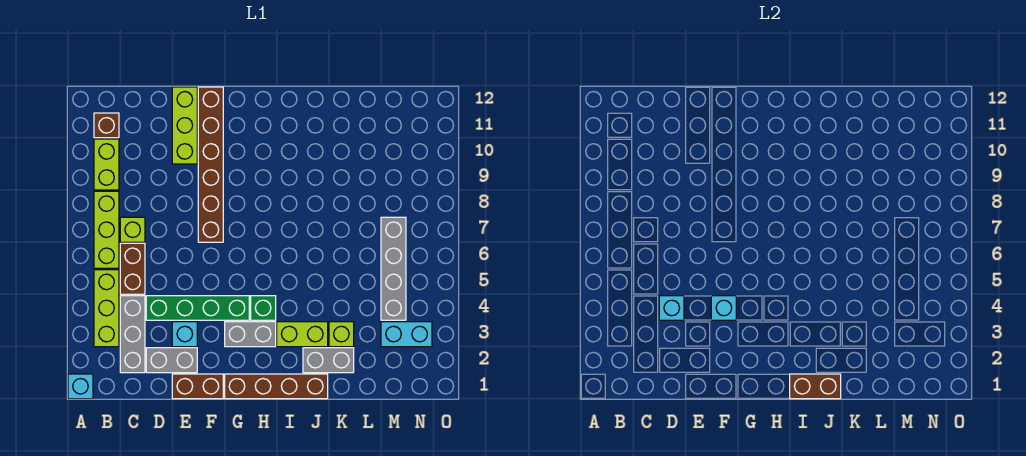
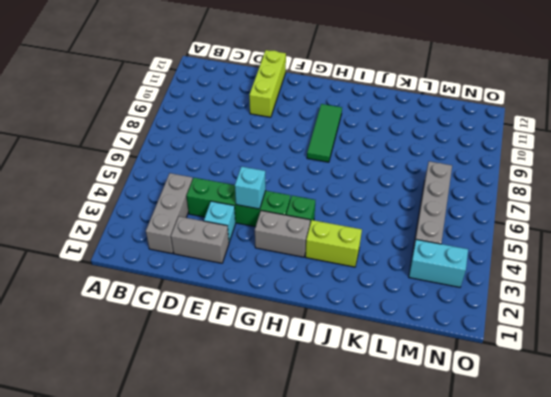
green tile H8:H10 level 1 -> none
none -> cyan brick A1 level 1
none -> lime brick B3:B5 level 1
none -> lime brick B6:B8 level 1

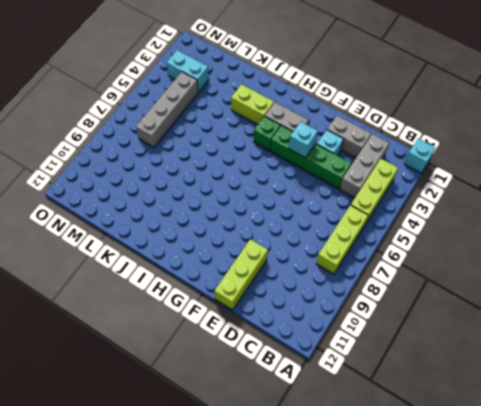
none -> lime brick B9:B10 level 1
none -> brown brick B11 level 1
none -> brown brick C5:C6 level 1

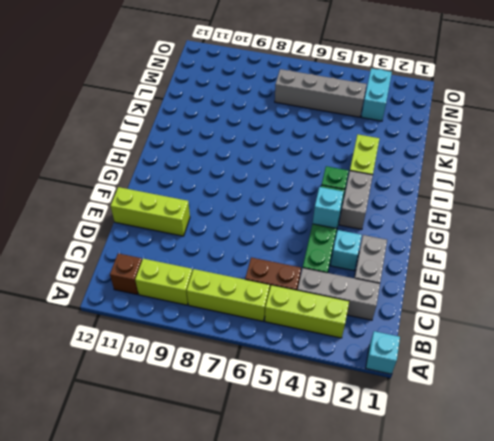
none -> lime brick C7 level 1
none -> brown brick E1:F1 level 1
none -> brown brick F7:F12 level 1

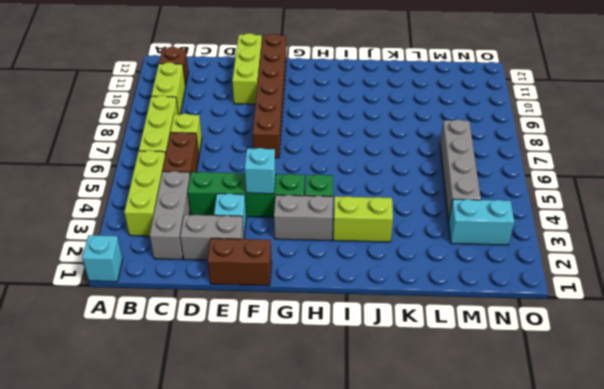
none -> brown brick G1:J1 level 1
none -> grey brick J2:K2 level 1
none -> lime brick K3 level 1

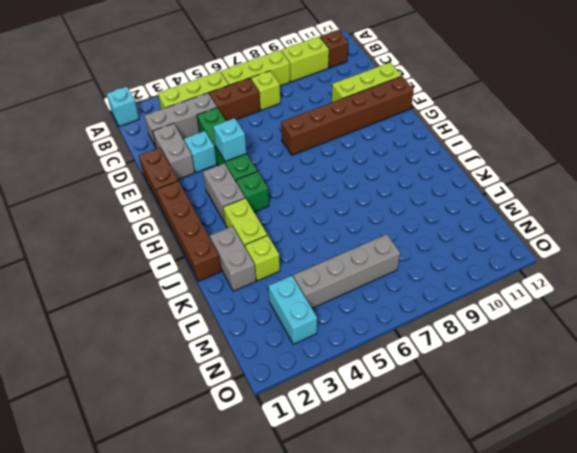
none -> cyan brick D4 level 2
none -> brown brick I1:J1 level 2

